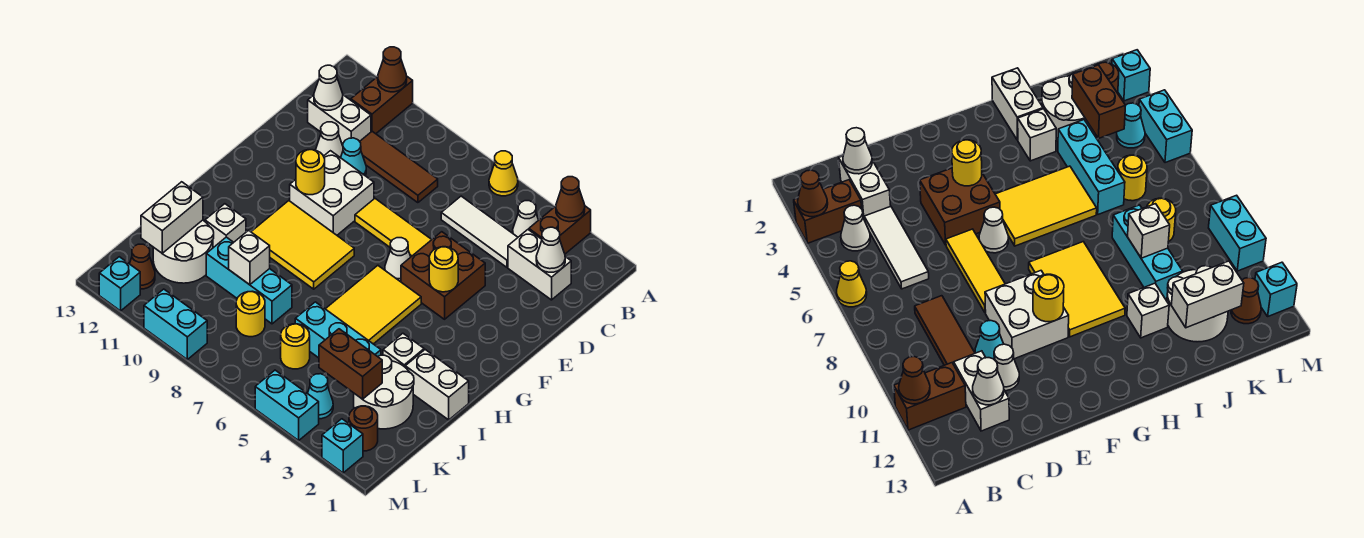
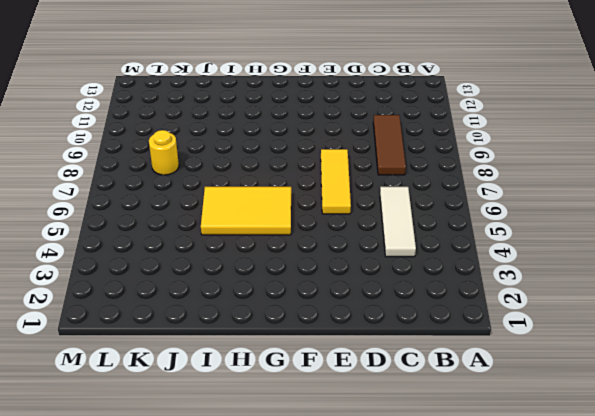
none -> brown brick A3:B3 level 1
none -> yellow cone A6 level 1
none -> brown brick A11:B11 level 1
none -> white cone B4 level 1

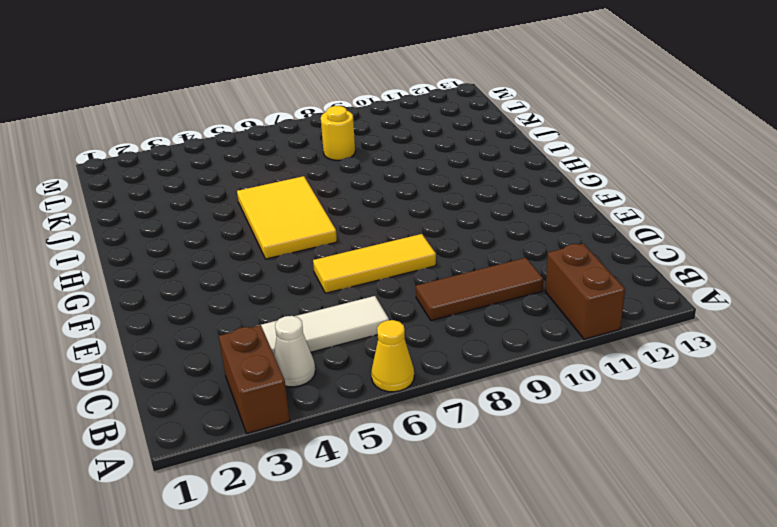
none -> white brick C2:C3 level 1
none -> white brick C11:C12 level 1
none -> cyan cone D10 level 1
none -> white cone D11 level 1

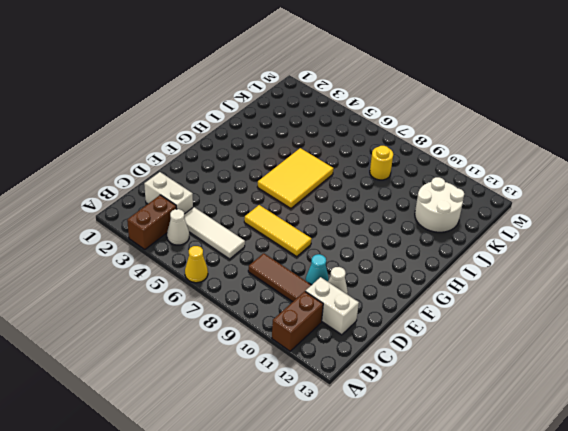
none -> brown brick E4:F5 level 1
none -> white brick E9:F10 level 1
none -> white cone F6 level 1
none -> yellow tile G8:H10 level 1

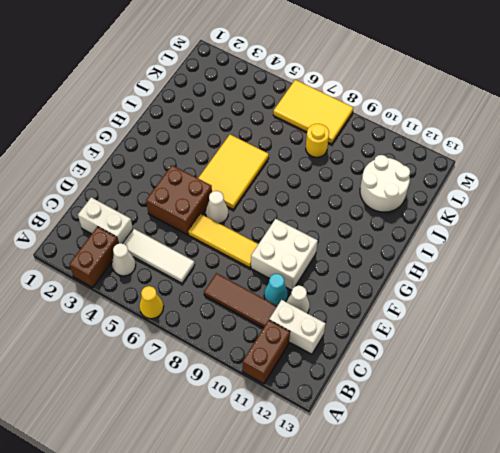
yellow tile L6:M8 level 1 -> yellow tile G8:H10 level 1
none -> white brick I1:I2 level 1
none -> white brick I3 level 1
none -> white brick I11 level 1
none -> white round brick J2:K3 level 1

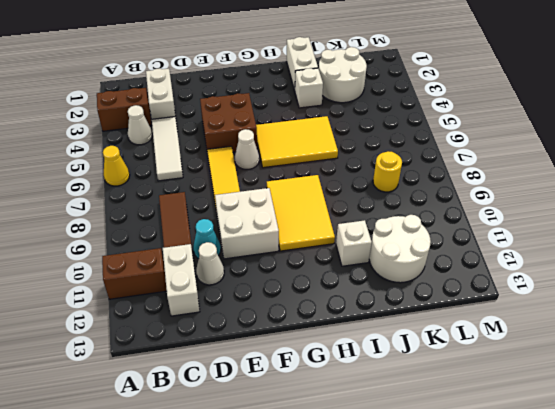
none -> cyan brick J4:J6 level 1
none -> cyan brick J8:J10 level 1
none -> yellow round brick K6 level 1
none -> brown round brick L2 level 1

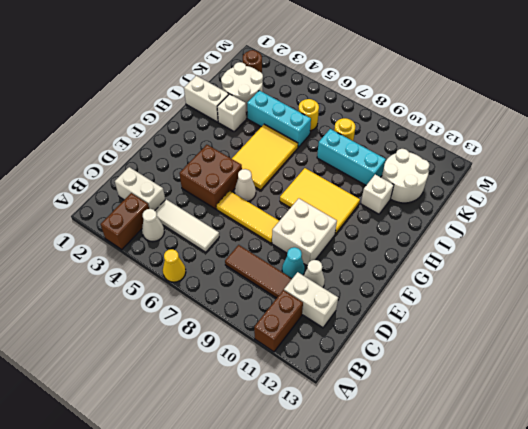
none -> cyan cone L4 level 1
none -> brown cone L12 level 1
none -> cyan brick M2 level 1
none -> cyan brick M4:M5 level 1

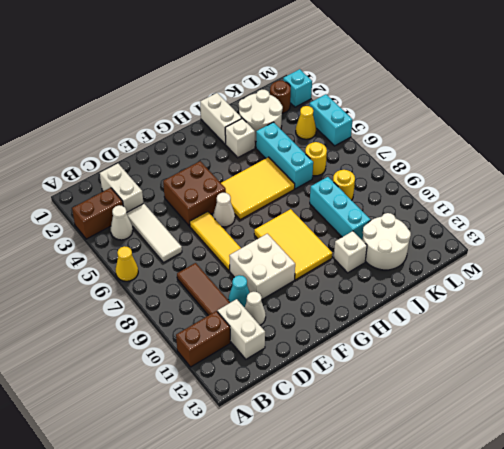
yellow cone L4 level 1 -> cyan cone L4 level 1
none -> brown cone L12 level 1
none -> cyan brick M9:M10 level 1
none -> cyan brick M12 level 1
none -> brown cone A3 level 2

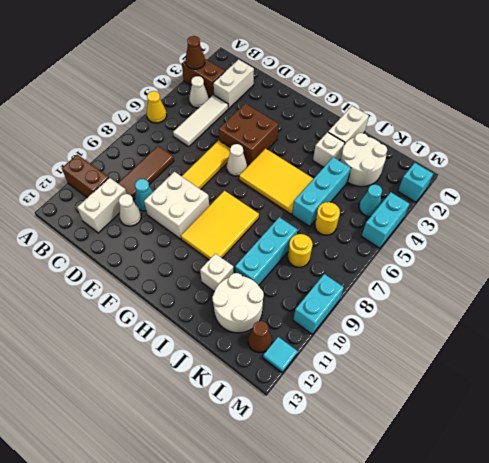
cyan tile M12 level 1 -> cyan brick M12 level 1
none -> brown round brick L2 level 1
none -> brown cone A11 level 2
none -> white cone C2 level 2
none -> white cone C12 level 2

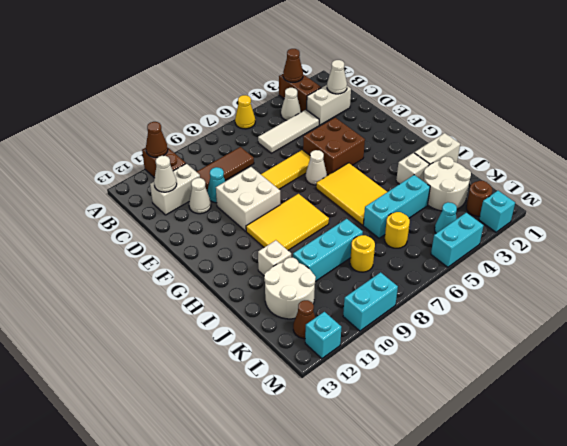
none -> yellow round brick F4 level 2
none -> yellow round brick F10 level 2
none -> white brick J9 level 2
none -> white brick J12:K12 level 2

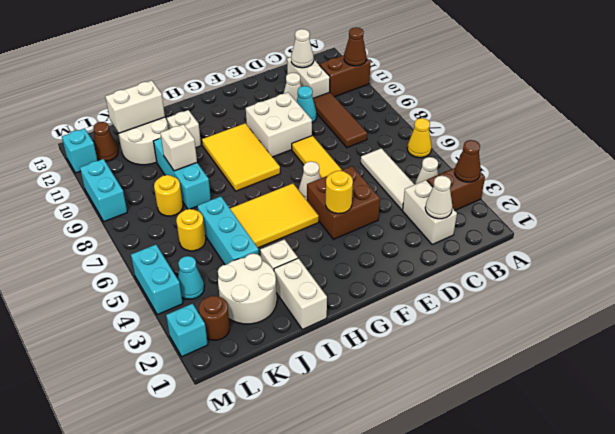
none -> yellow round brick F10 level 2
none -> brown brick K3:K4 level 2

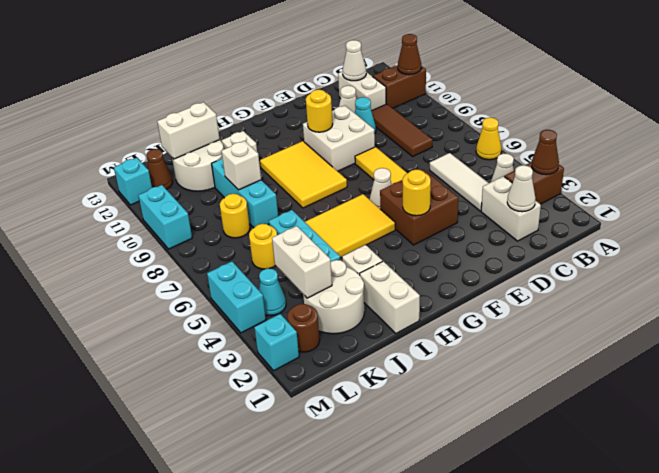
white brick K3:K4 level 2 -> brown brick K3:K4 level 2

